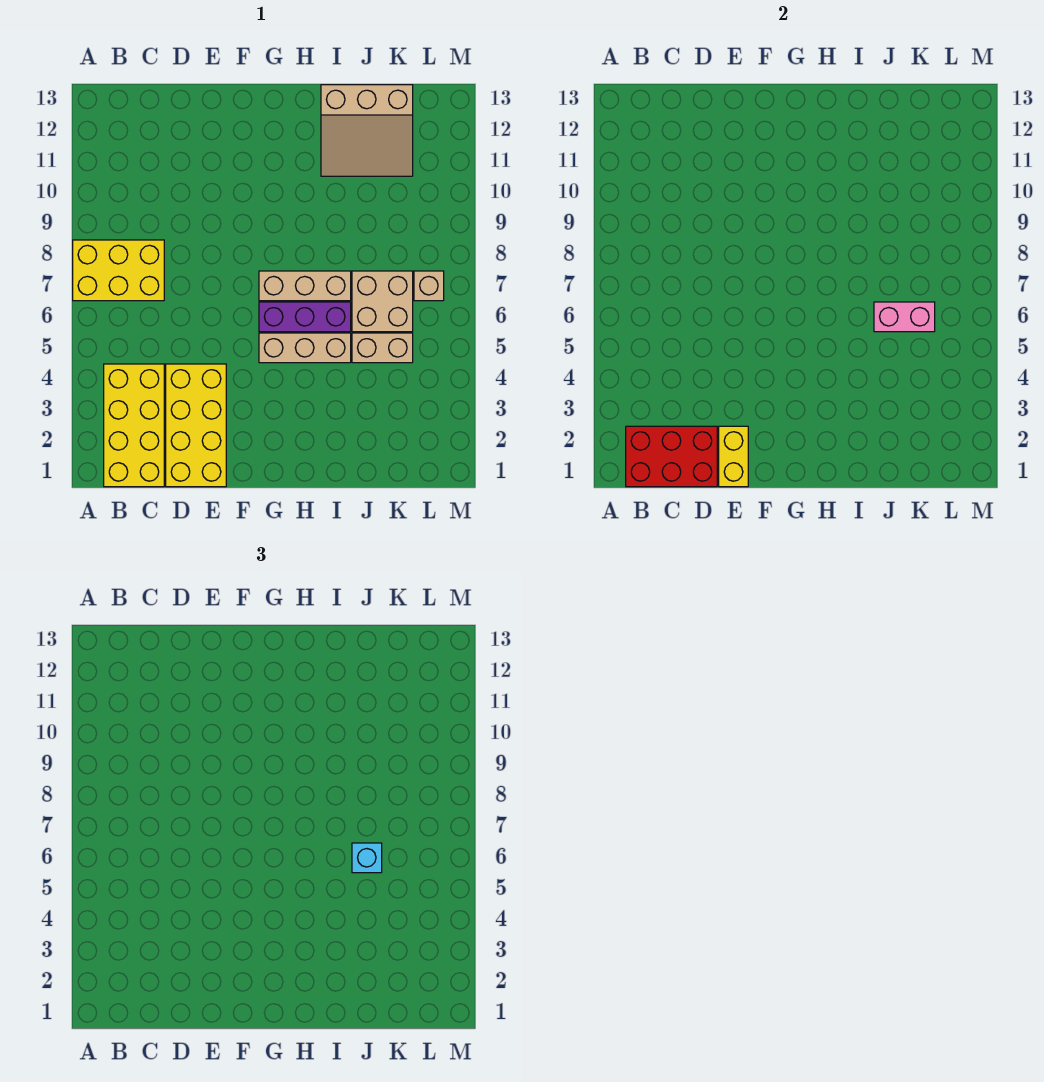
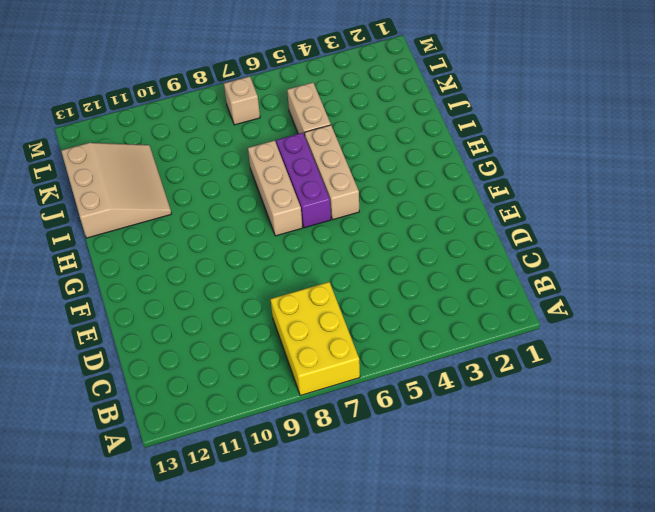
none -> yellow brick B1:C4 level 1
none -> yellow brick D1:E4 level 1
none -> tan brick J6:K7 level 1

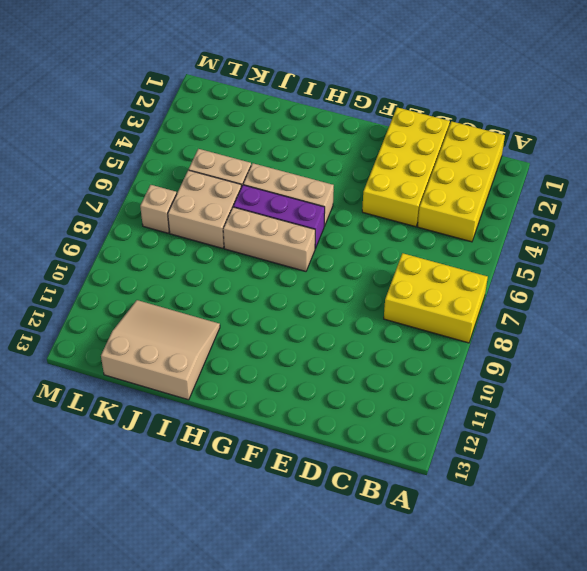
none -> red brick B1:D2 level 2
none -> yellow brick E1:E2 level 2
none -> pink brick J6:K6 level 2

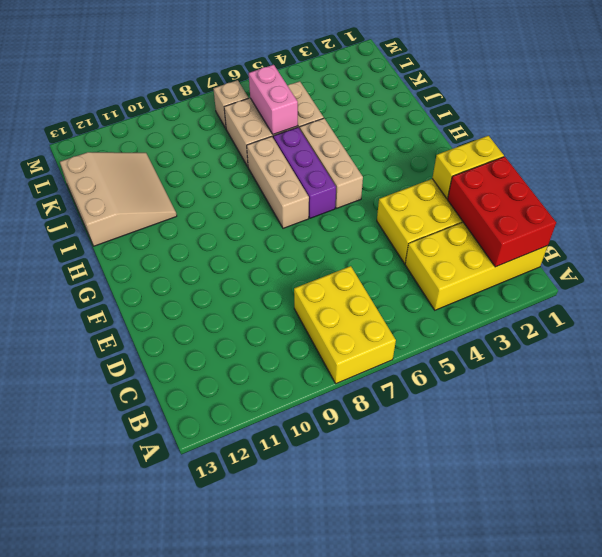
none -> cyan brick J6 level 3

